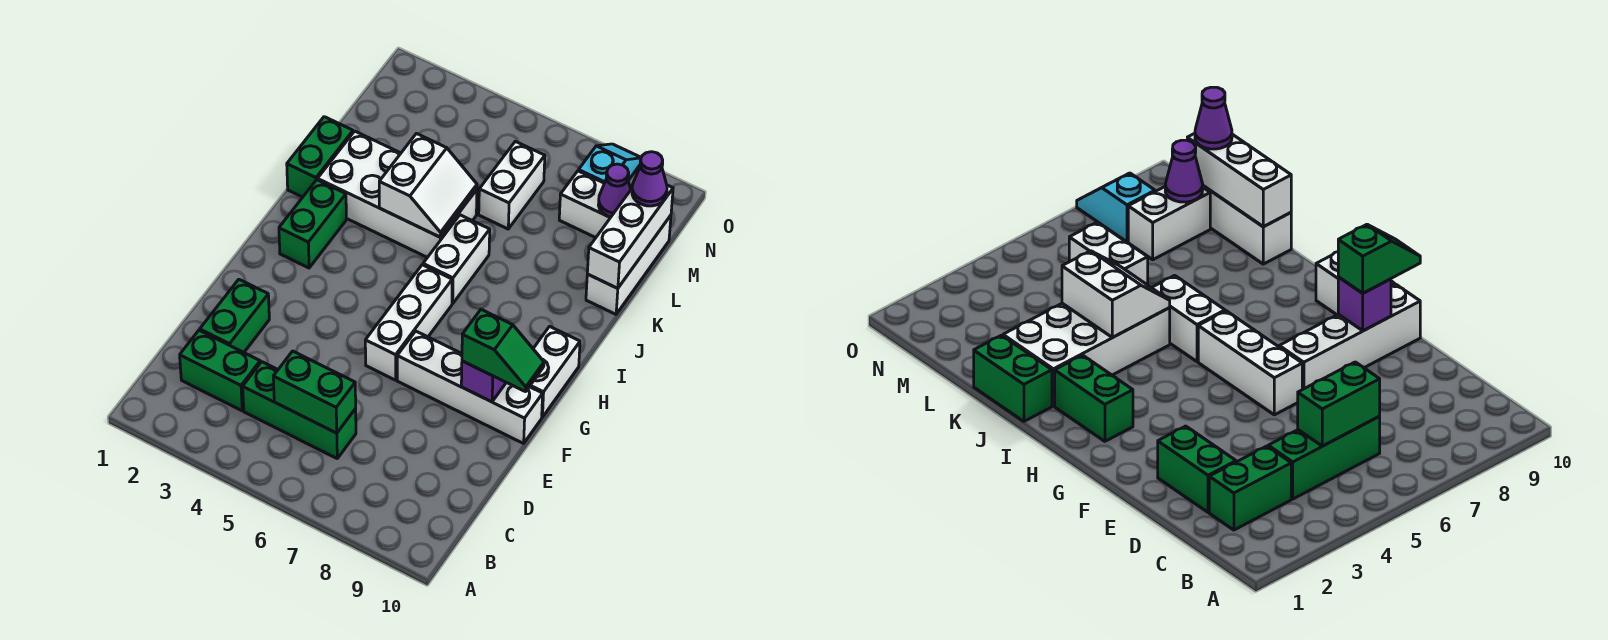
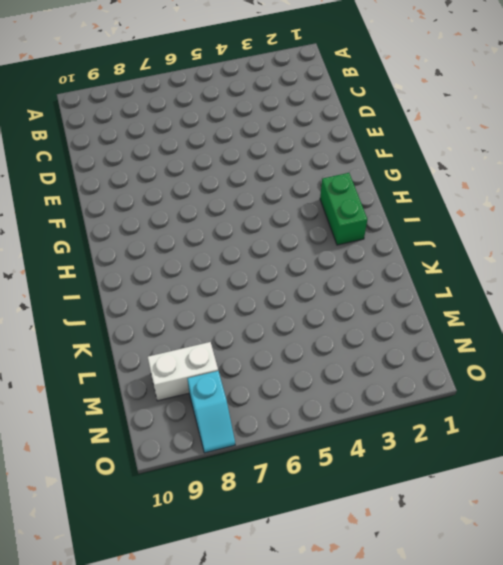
none -> green brick C2:C3 level 1
none -> green brick C4:C6 level 1
none -> green brick D2:E2 level 1

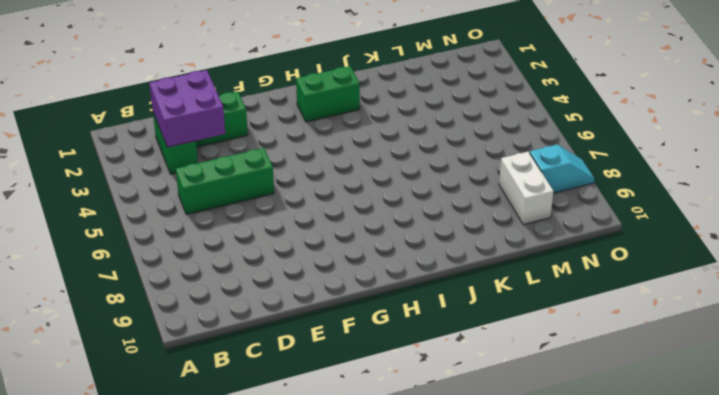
purple brick C2:D3 level 2 -> none
green brick C5:E5 level 1 -> green brick C4:C6 level 1
none -> white brick F6:H6 level 1
none -> white brick F7:F10 level 1
none -> white brick G10:H10 level 1

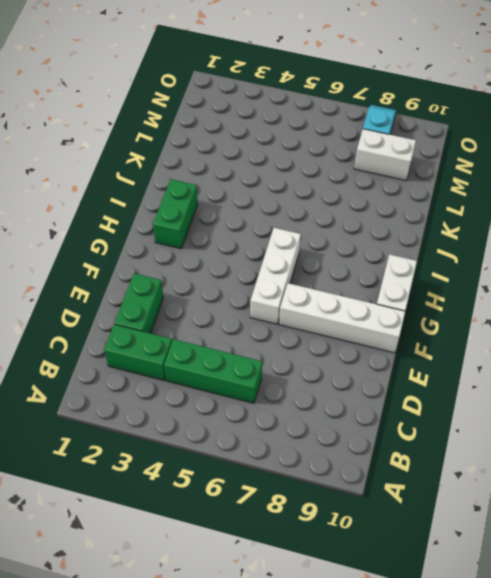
none -> white brick I6:J6 level 1
none -> green brick J1:K1 level 1
none -> white brick J2:K5 level 1

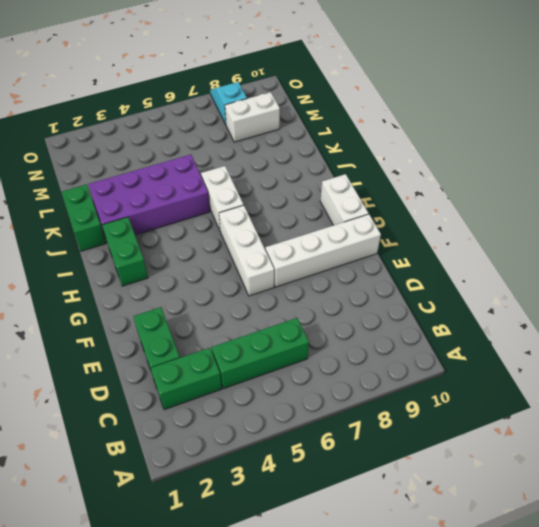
purple brick J2:K5 level 1 -> white brick J2:K5 level 1
none -> white brick K10:M10 level 1
none -> white brick L6:M6 level 1
none -> green brick C5:C6 level 2

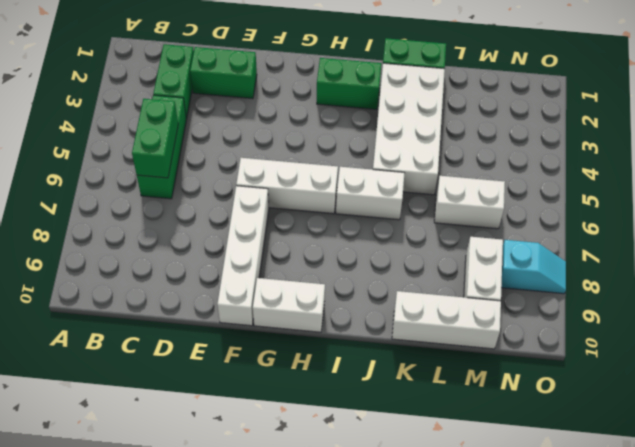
none -> purple brick F9 level 2
none -> white slope J4:K5 level 2 top 4
none -> white brick K10:M10 level 2

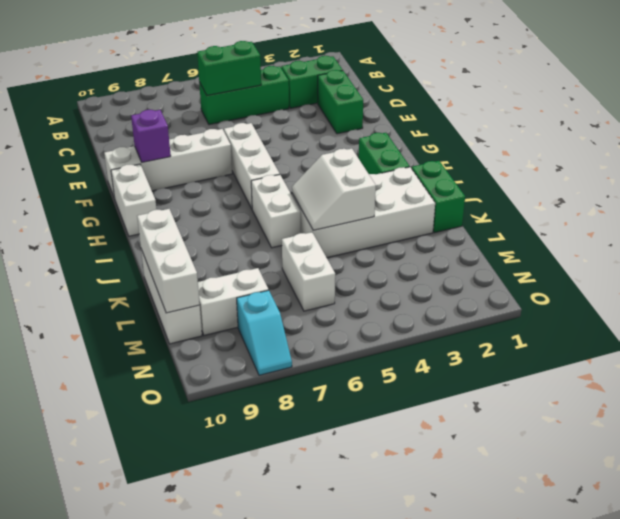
none -> purple cone M9 level 2
none -> green slope F9:F10 level 3 top 9
none -> purple cone M10 level 3

